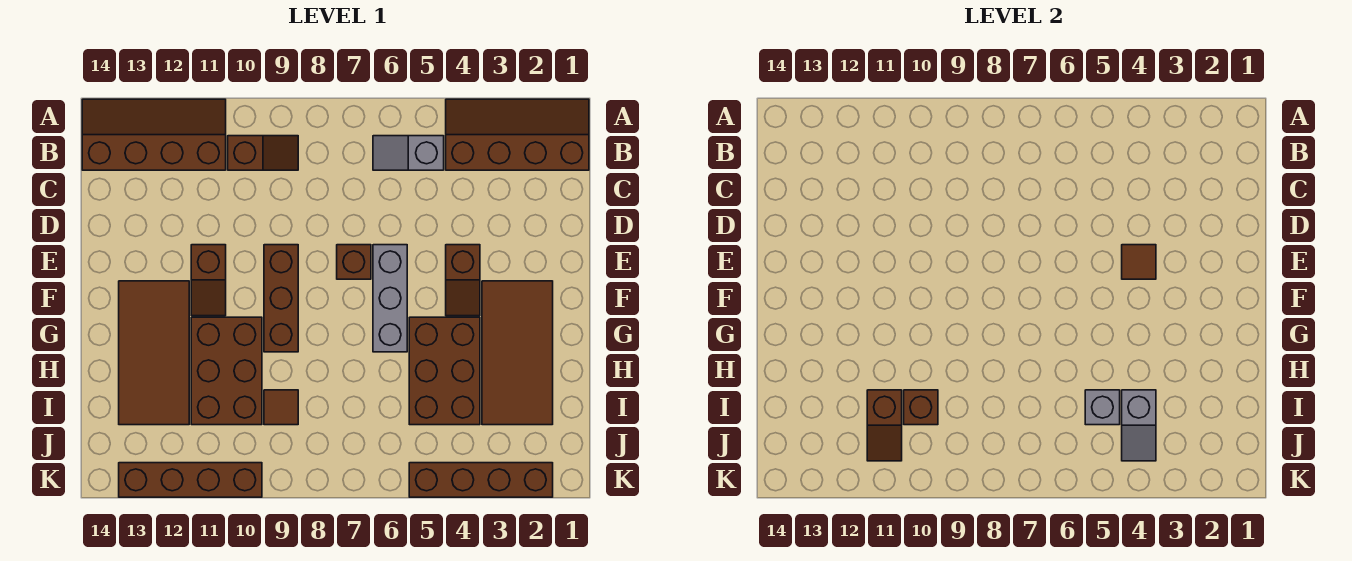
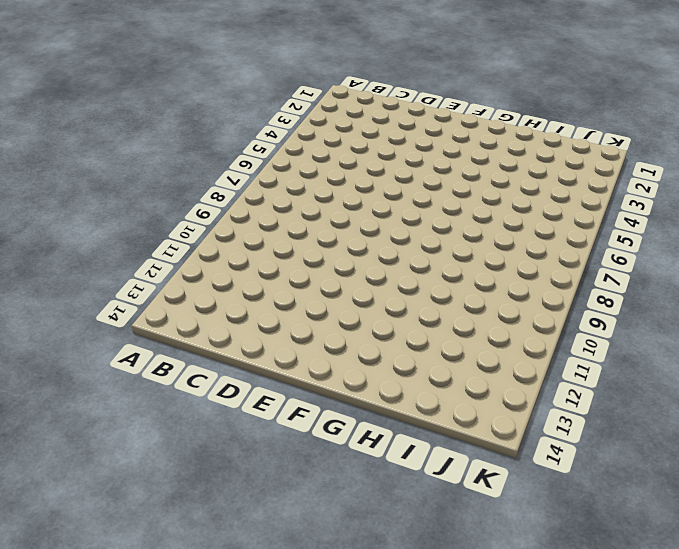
none -> brown slope A1:B4 level 1 top B
none -> brown slope A11:B14 level 1 top B
none -> grey slope B5:B6 level 1 top 5

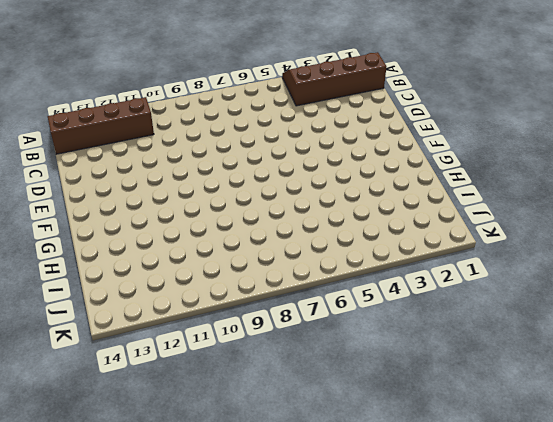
none -> grey slope B5:B6 level 1 top 5
none -> brown slope B9:B10 level 1 top 10
none -> brown slope E4:F4 level 1 top E

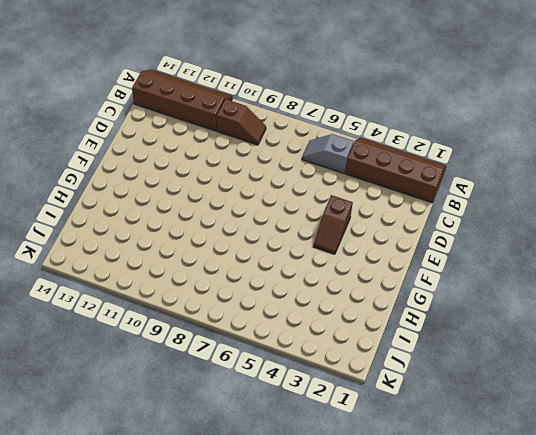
none -> grey brick E6:G6 level 1
none -> brown brick E7 level 1
none -> brown brick E9:G9 level 1

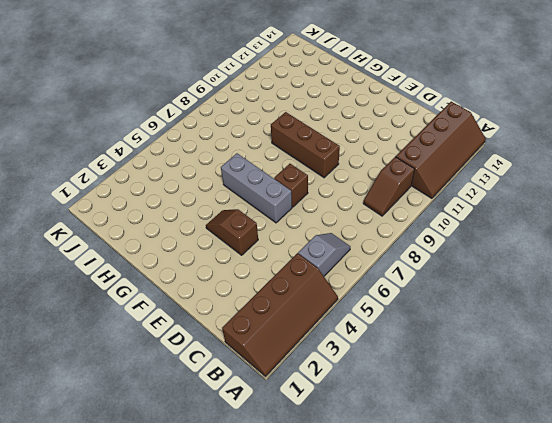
none -> brown slope E11:F11 level 1 top E
none -> brown tile F2:I3 level 1
none -> brown tile F12:I13 level 1

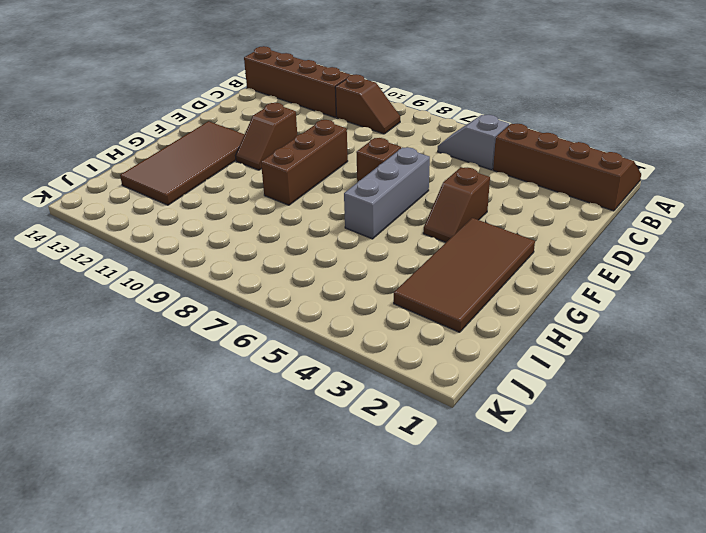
none -> brown brick G4:I5 level 1
none -> brown brick G10:I11 level 1
none -> brown tile I9 level 1

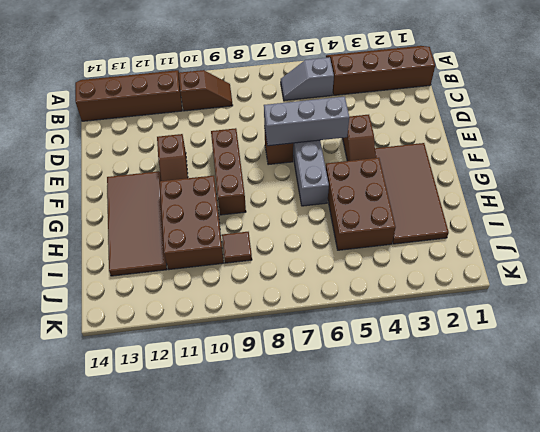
grey brick E5:E7 level 2 -> none
none -> brown brick K2:K5 level 1
none -> brown brick K10:K13 level 1
none -> brown tile E4 level 2

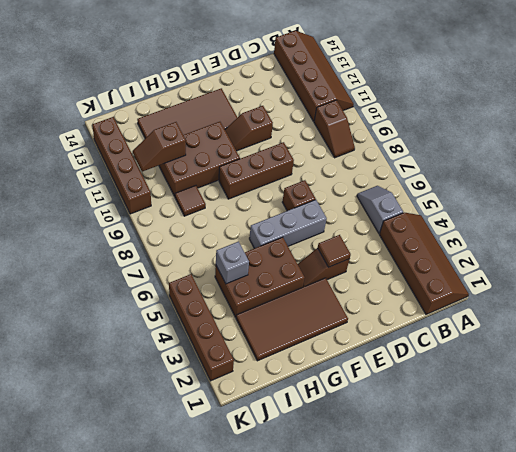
none -> grey slope I4:J4 level 2 top I
none -> brown brick I10 level 2

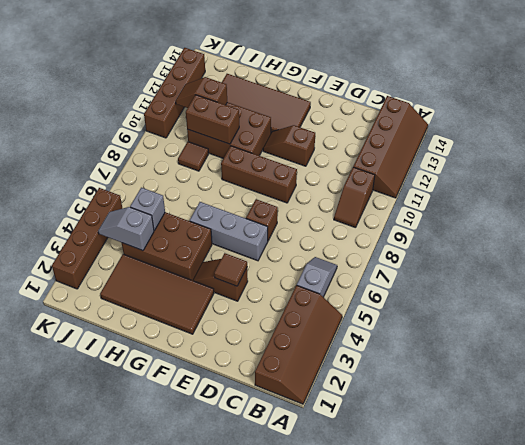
brown brick H10:I10 level 2 -> brown brick I10 level 2

